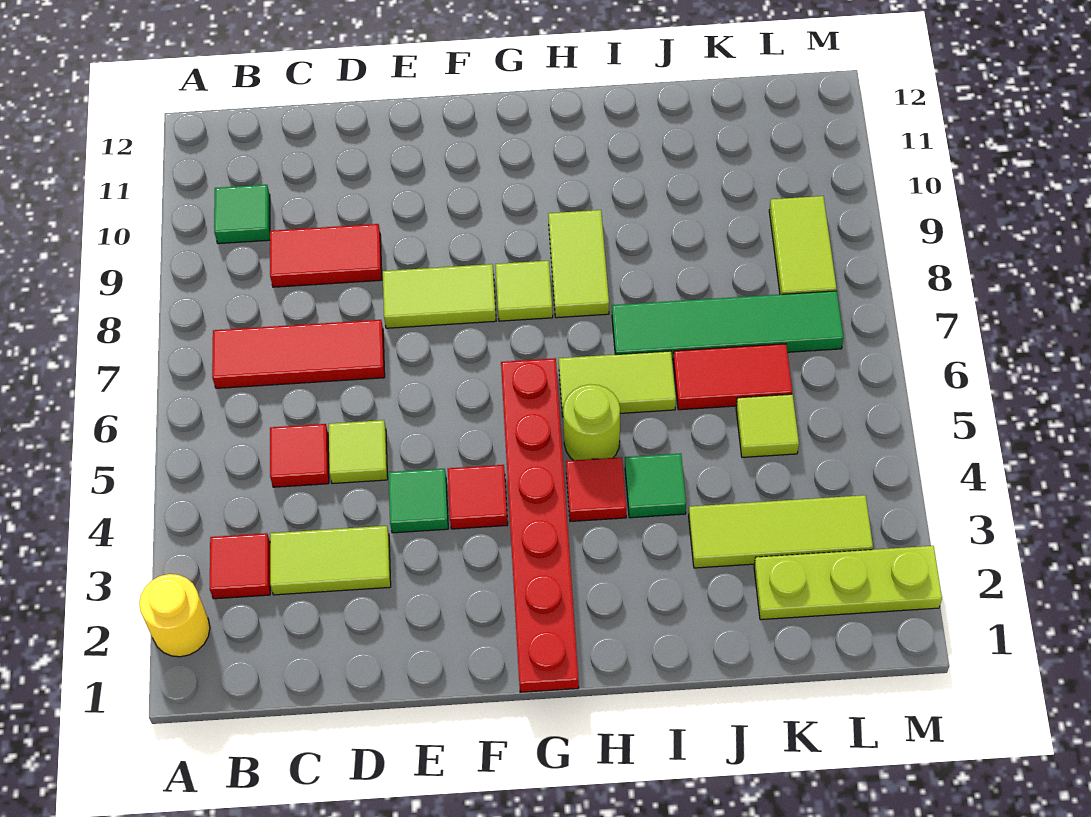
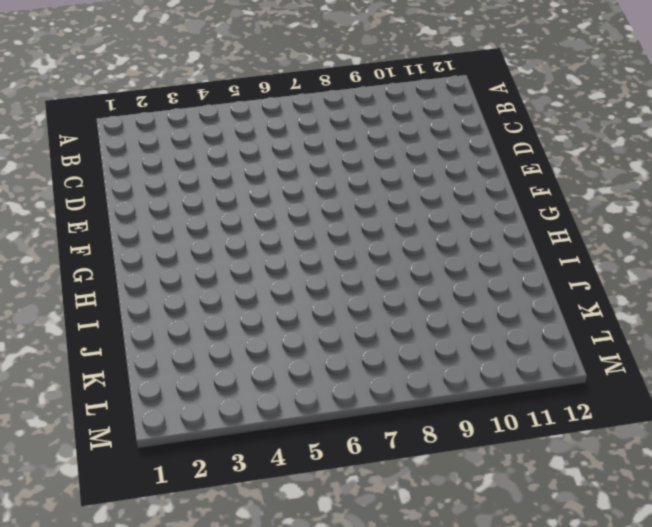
none -> yellow round brick A2 level 1
none -> red tile B3 level 1
none -> red tile B7:D7 level 1

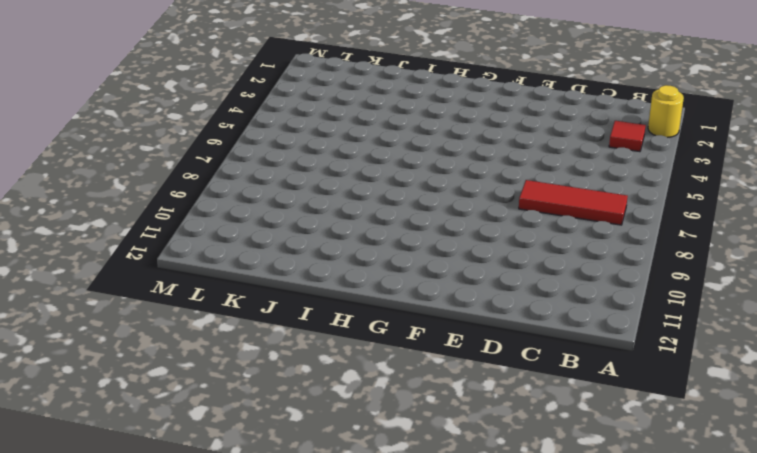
none -> green tile B10 level 1
none -> lime tile C3:D3 level 1
none -> red tile C5 level 1

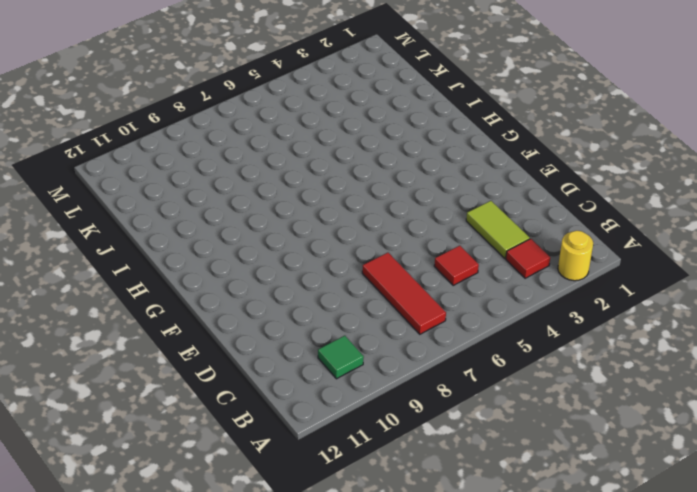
none -> red tile C9:D9 level 1
none -> lime tile D5 level 1
none -> green tile E4 level 1

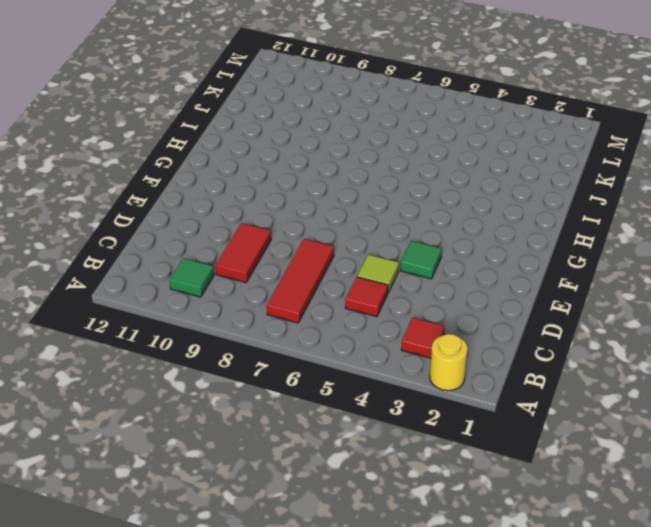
none -> lime tile C3:D3 level 1
none -> lime tile E8:F8 level 1
none -> red tile F4 level 1

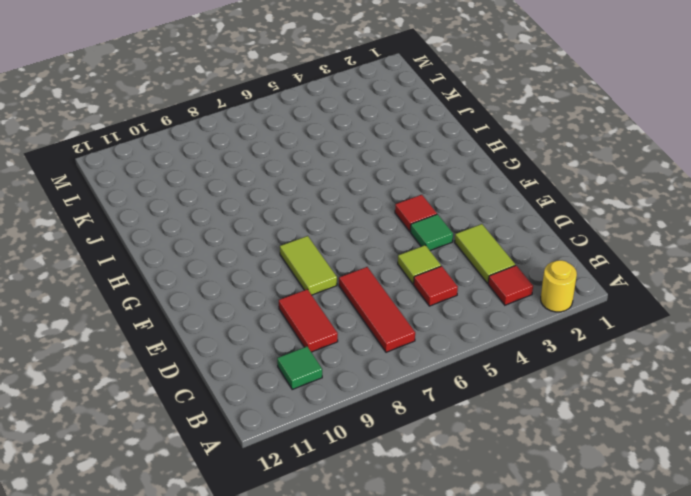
none -> red plate G1:G6 level 1
none -> lime tile G8 level 1
none -> red tile H4 level 1

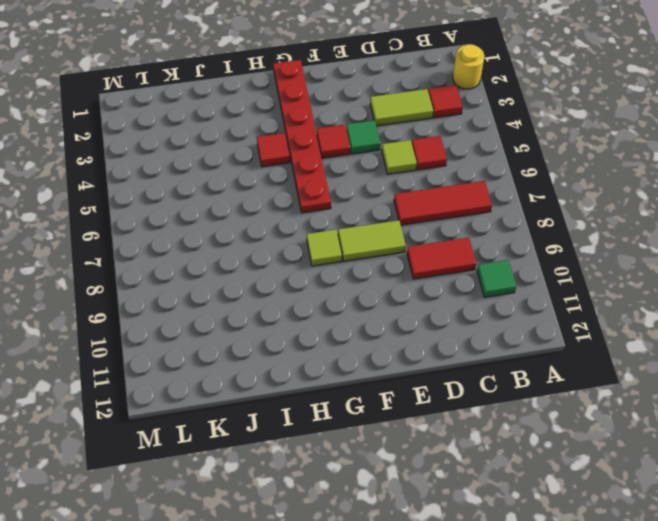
none -> lime round brick H5 level 1
none -> lime tile H6:I6 level 1
none -> lime tile H8:H9 level 1

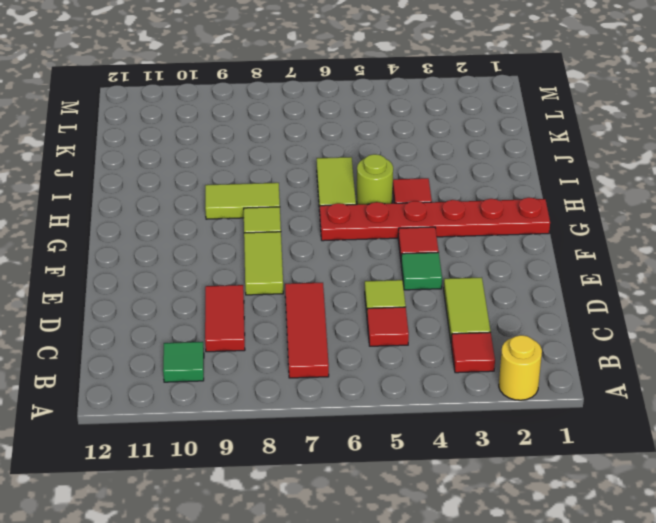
none -> green tile I4 level 1
none -> green tile I7:L7 level 1
none -> lime tile J3:L3 level 1

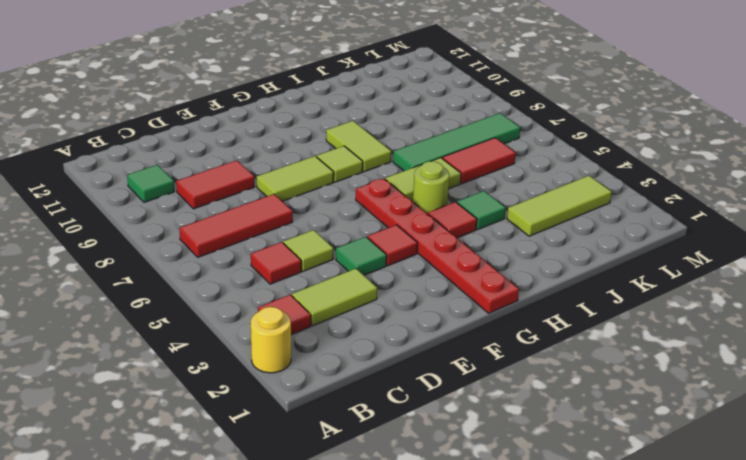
none -> lime plate K2:M2 level 1
none -> lime tile K5 level 1
none -> lime tile L8:L9 level 1

